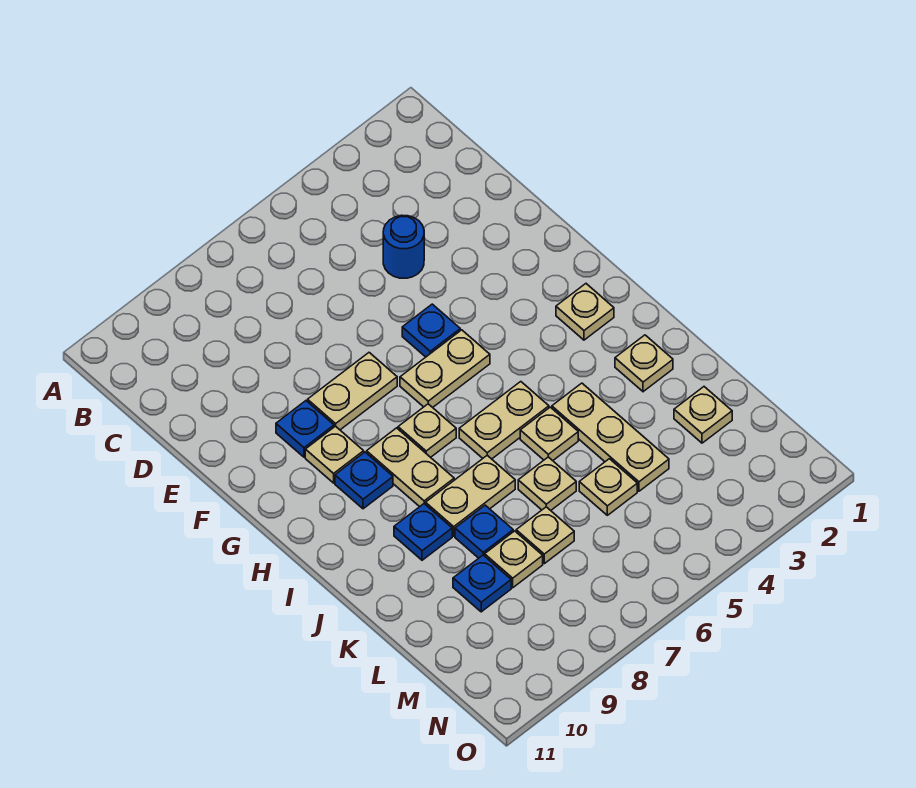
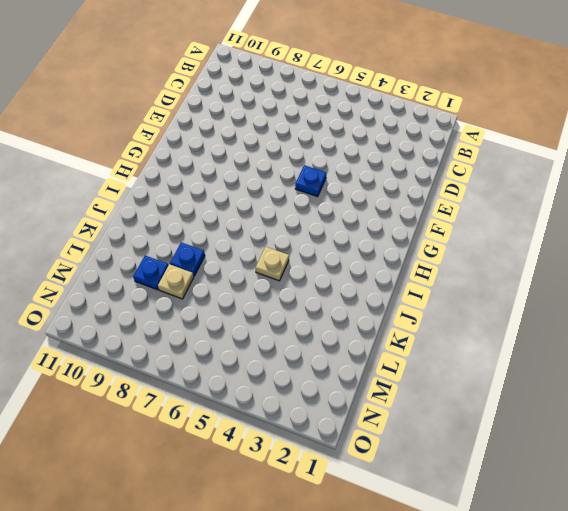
none -> blue round brick D4 level 1
none -> tan plate F7:F8 level 1
none -> blue plate F9 level 1

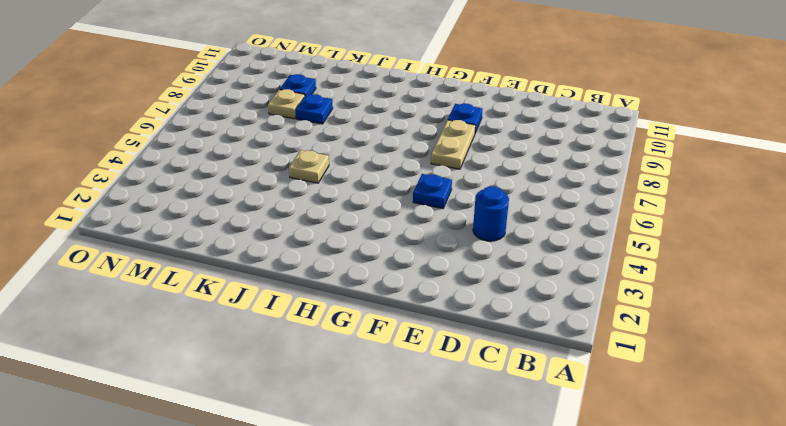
none -> tan plate G5:G6 level 1
none -> tan plate G9 level 1
none -> tan plate H2 level 1

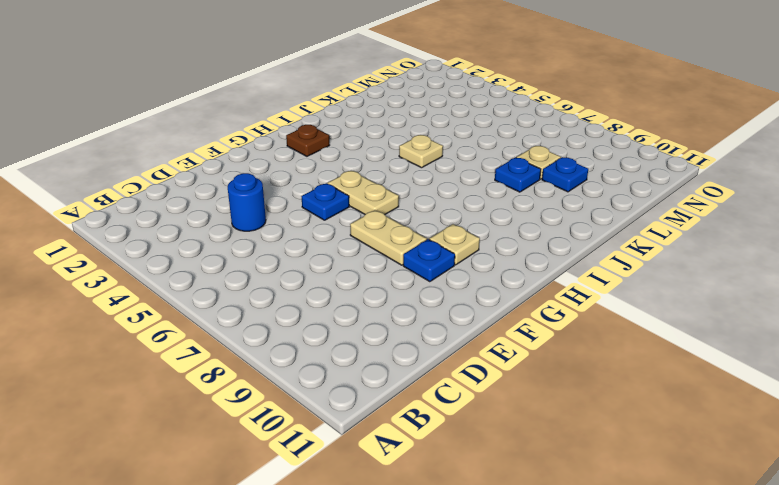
brown plate H2 level 1 -> tan plate H2 level 1
none -> tan plate H7 level 1
none -> tan plate H8:I8 level 1
none -> blue plate H9 level 1

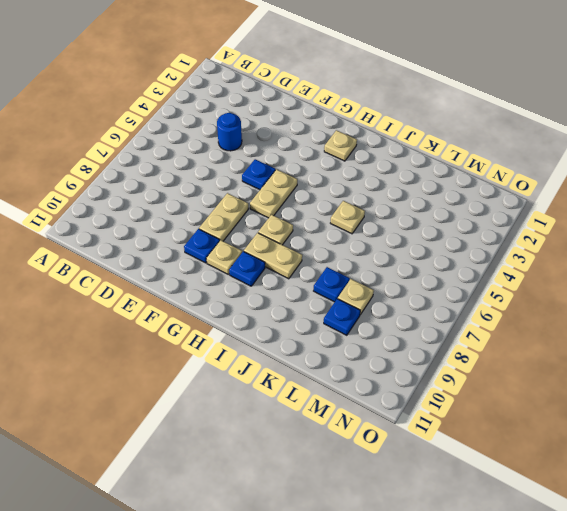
none -> tan plate I5:I6 level 1
none -> tan plate J2 level 1
none -> tan plate J4:L4 level 1

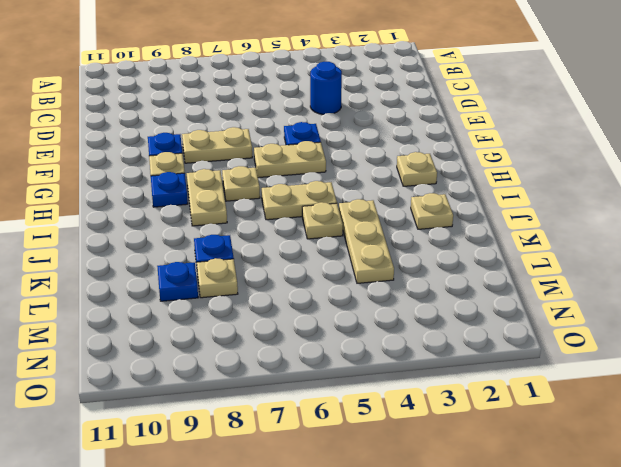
none -> tan plate J7:J8 level 1
none -> blue plate J9 level 1
none -> tan plate K6 level 1

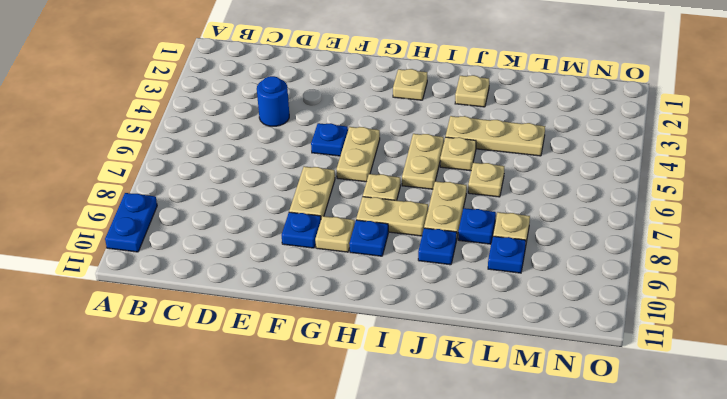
blue plate A9:A10 level 1 -> none
none -> tan plate L2 level 1
none -> tan plate L5 level 1
none -> tan plate L7 level 1

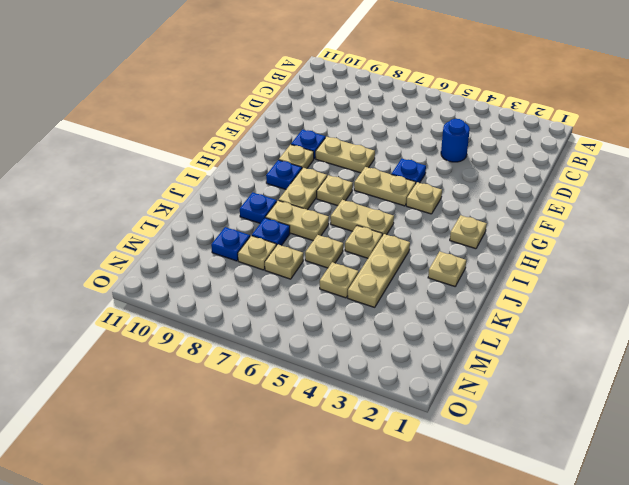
tan plate G4 level 1 -> tan plate L2 level 1

